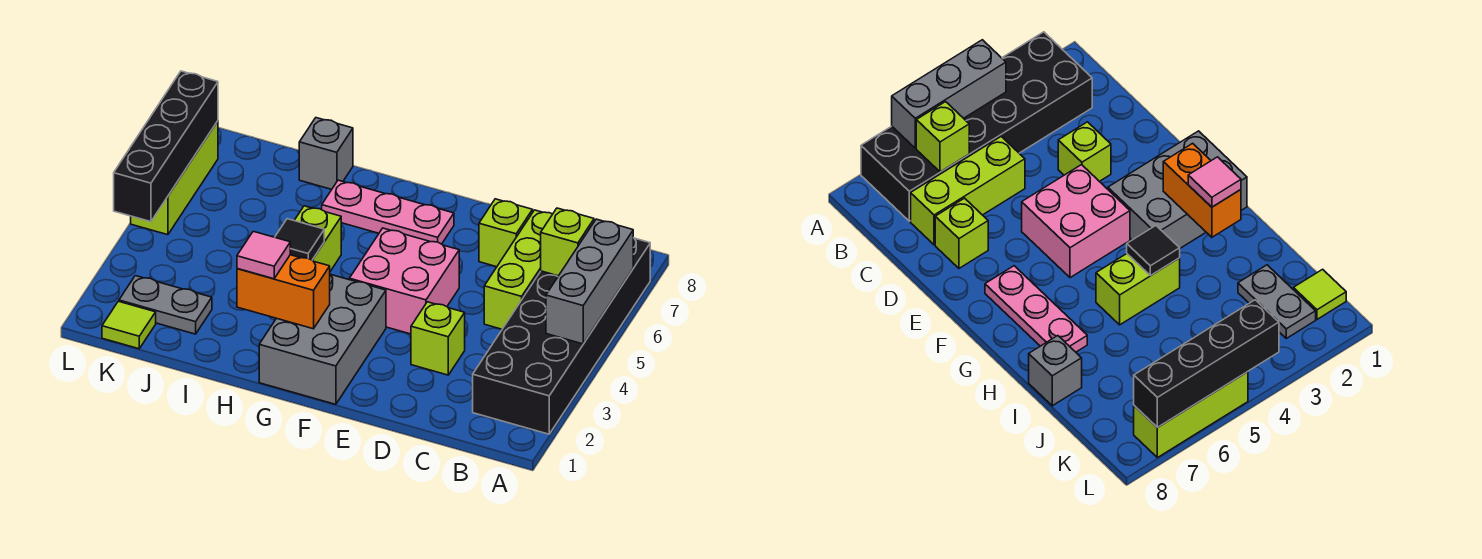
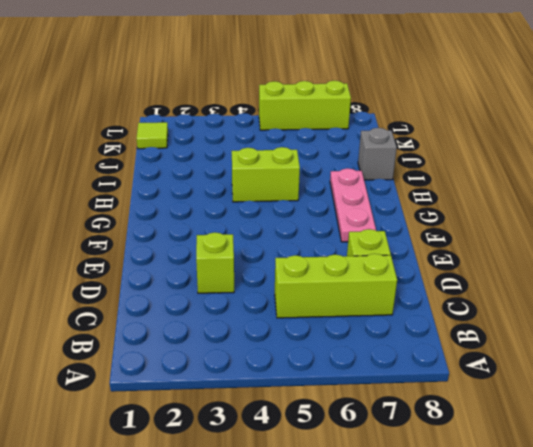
none -> black brick A2:B7 level 1
none -> pink brick E4:F5 level 1
none -> grey brick F1:G3 level 1

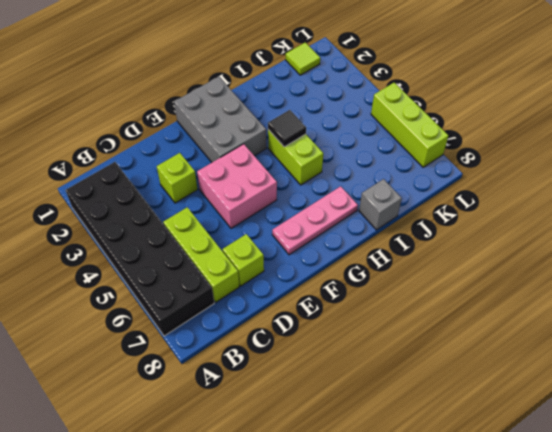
none -> grey plate J2:K2 level 1
none -> grey brick A4:A6 level 2
none -> lime brick B6 level 2

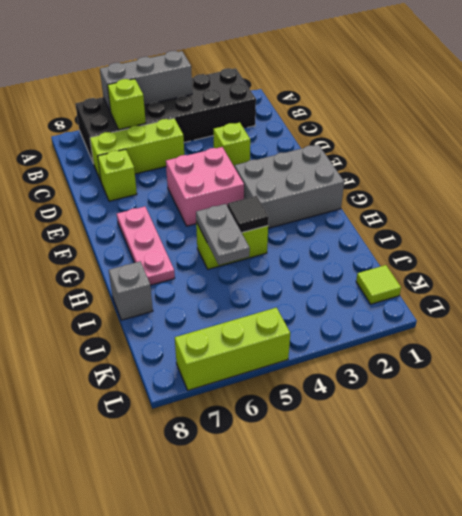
grey plate H5:I5 level 2 -> grey plate J2:K2 level 1
none -> orange brick G2:H2 level 2
none -> black brick L4:L7 level 2
none -> pink tile H2 level 3

